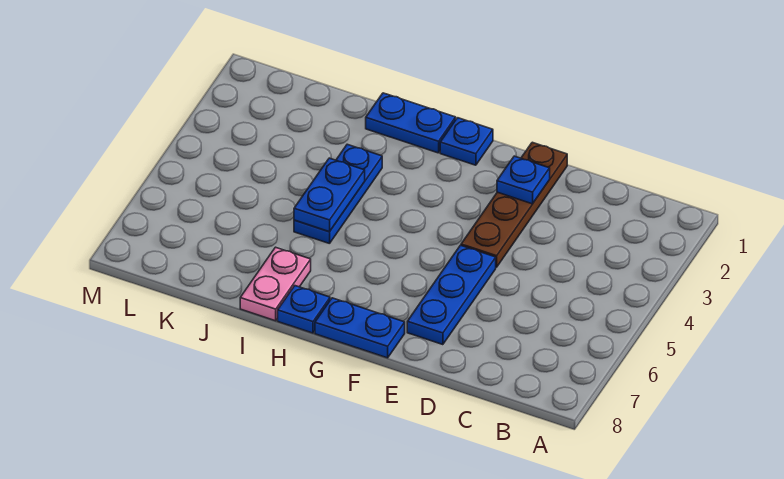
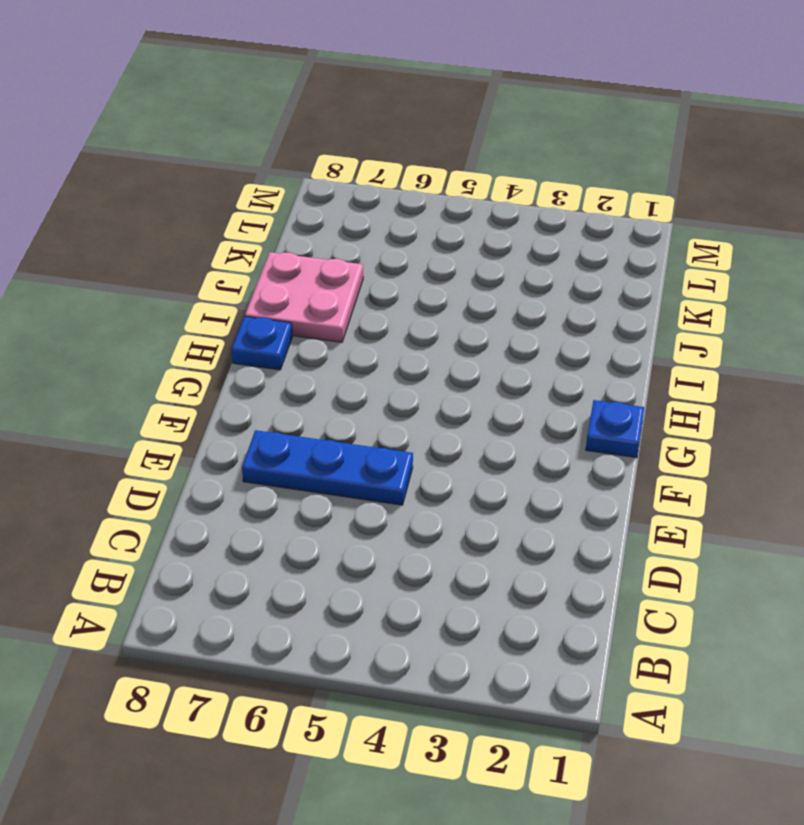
pink plate I7:J8 level 1 -> pink plate I7:I8 level 1
none -> brown plate E1:E4 level 1
none -> blue plate F8:G8 level 1

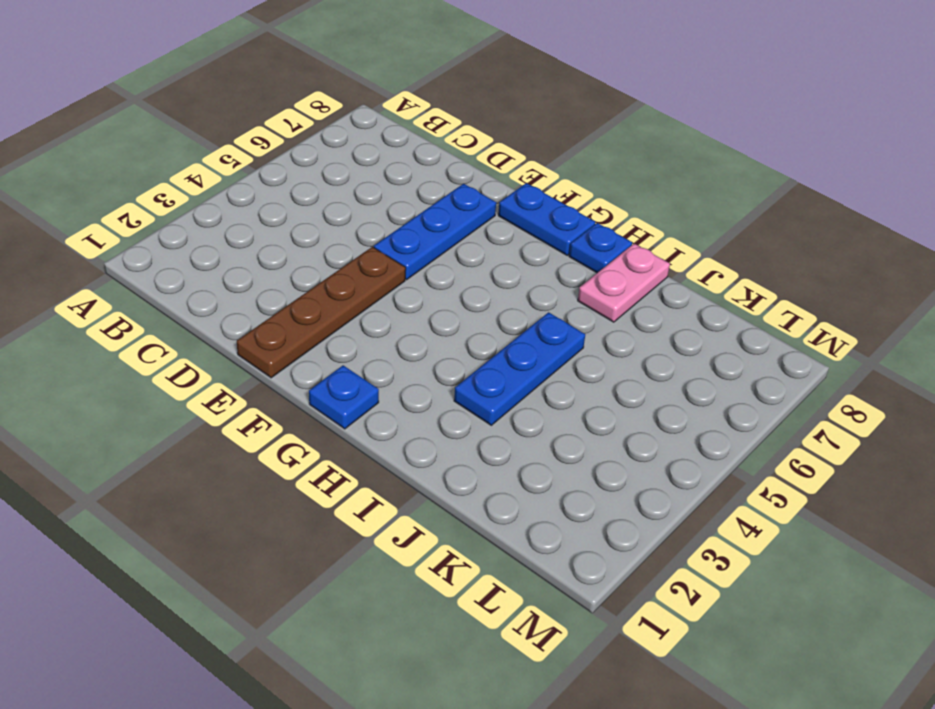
none -> blue plate H1:I1 level 1
none -> blue plate E2 level 2

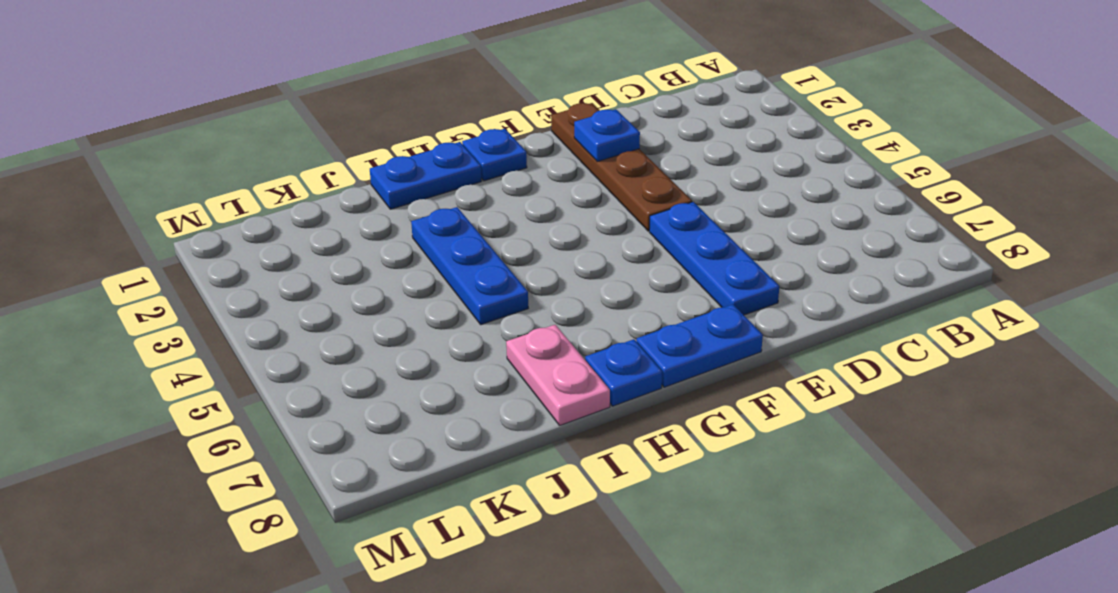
none -> blue plate I4:I5 level 2

